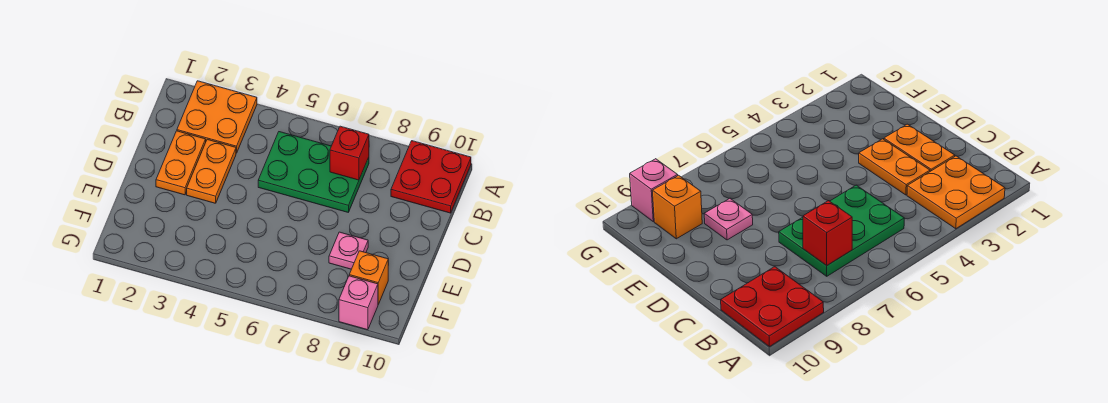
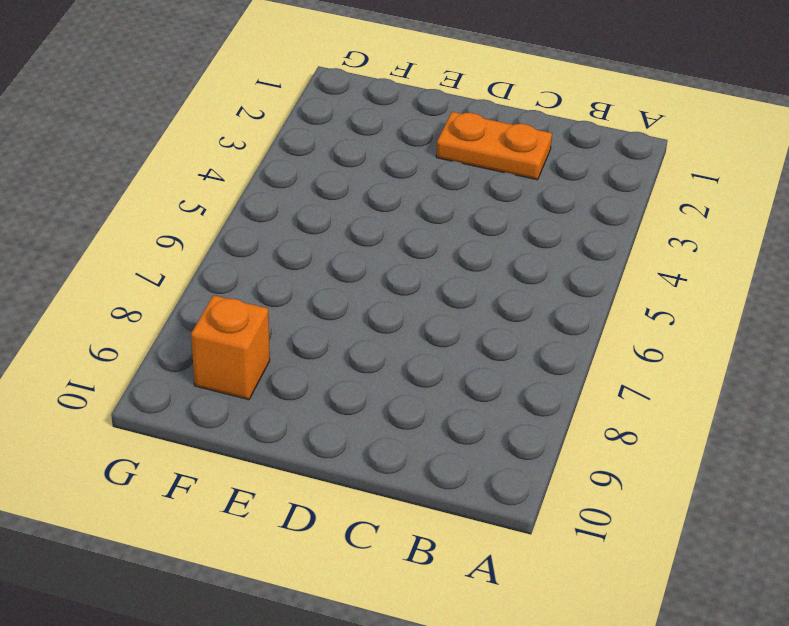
none -> orange plate A2:B3 level 1
none -> red plate A9:B10 level 1

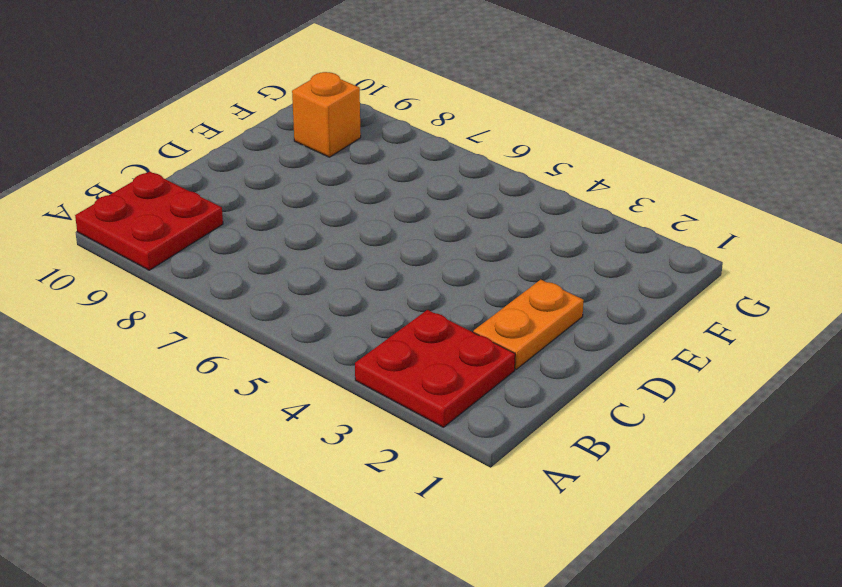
red plate A2:B3 level 1 -> orange plate A2:B3 level 1
none -> green plate B5:C7 level 1
none -> orange plate C3:D3 level 1

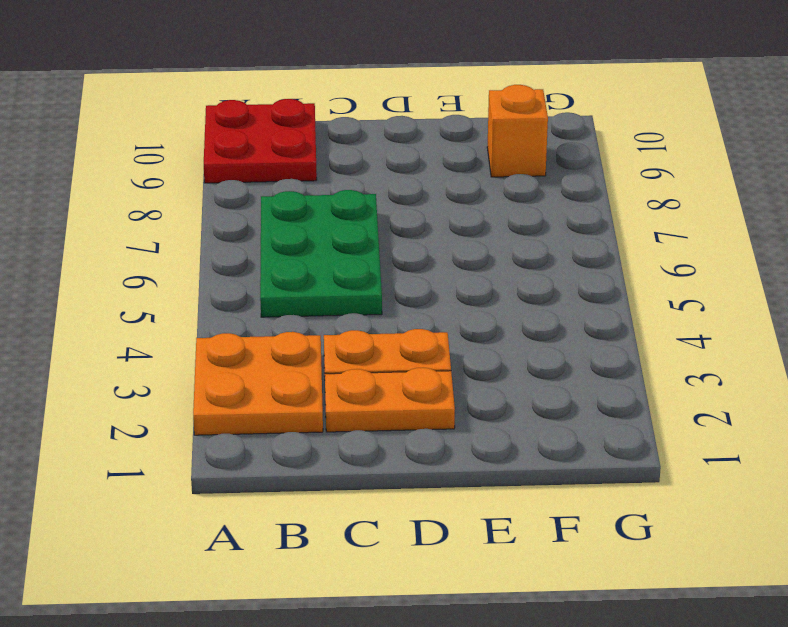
none -> pink plate E8 level 1
none -> pink brick G9 level 1

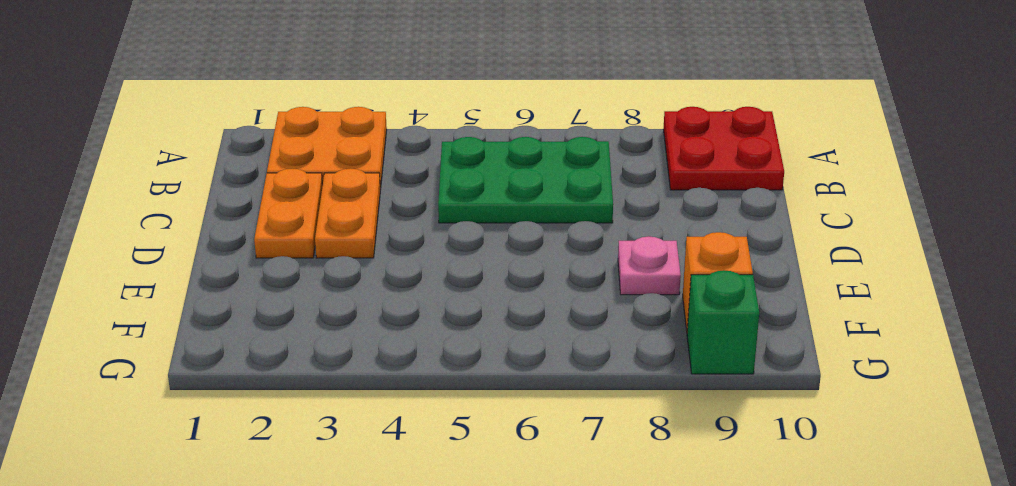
green brick G9 level 1 -> pink brick G9 level 1
none -> red brick B7 level 2

